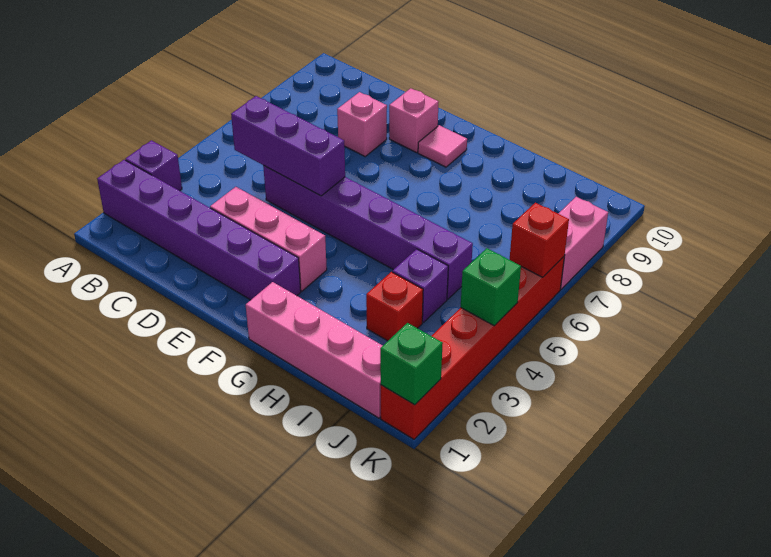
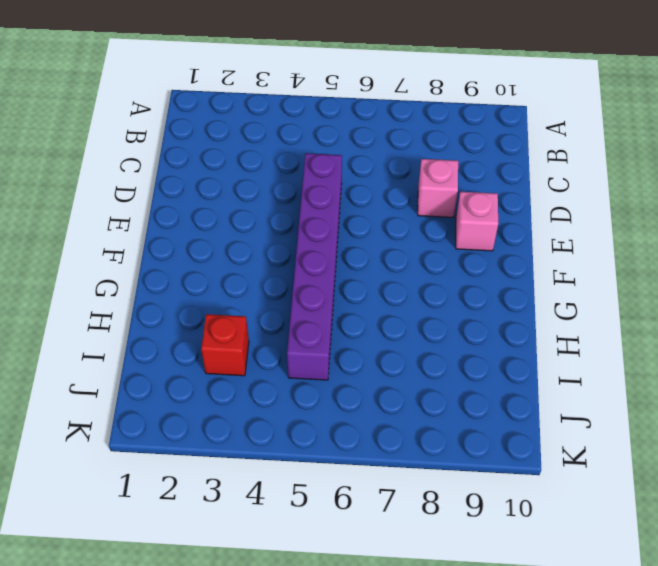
none -> purple brick A2:F2 level 1
none -> purple brick A3 level 1
none -> pink brick D3:F3 level 1

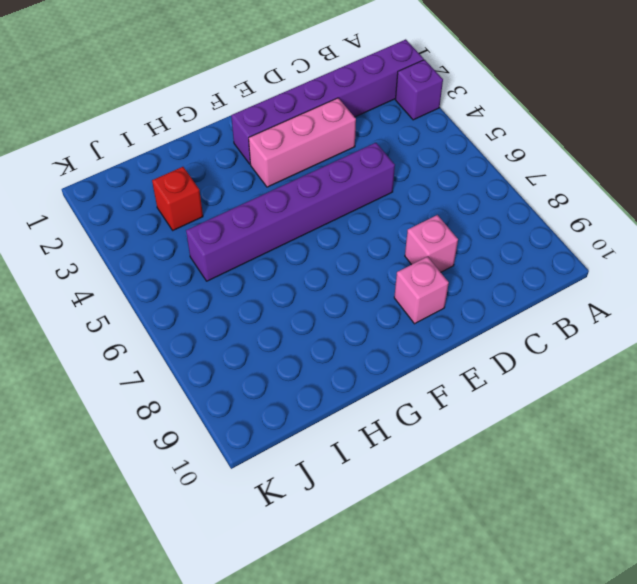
none -> pink tile F9 level 1
none -> pink brick G1:J1 level 1
none -> purple brick I4 level 1

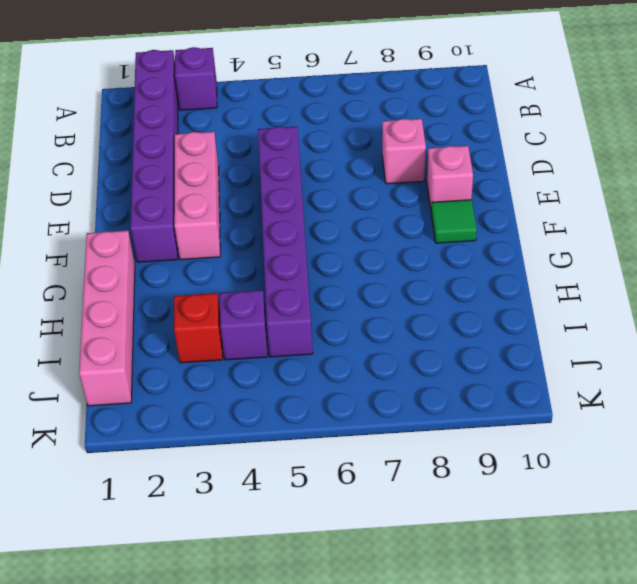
green tile F9 level 1 -> pink tile F9 level 1
none -> red brick K1:K6 level 1
none -> pink brick K7:K8 level 1
none -> purple brick C5:E5 level 2

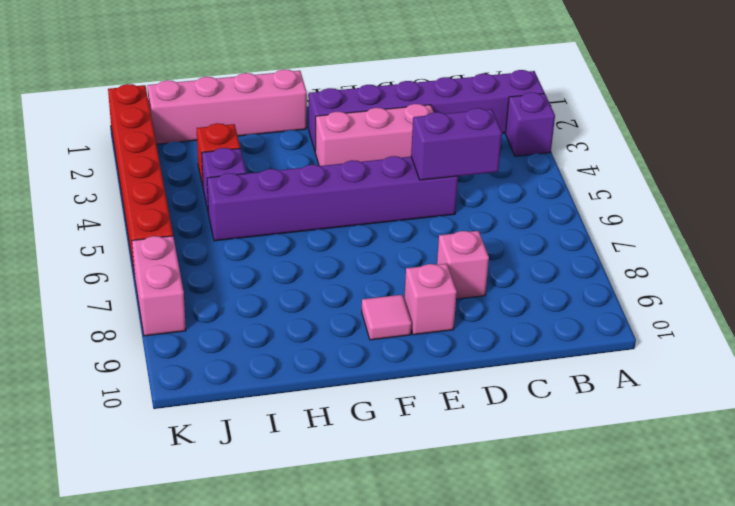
purple brick C5:D5 level 2 -> purple brick C5:E5 level 2
none -> green brick K1 level 2
none -> green brick K4 level 2
none -> red brick K6 level 2

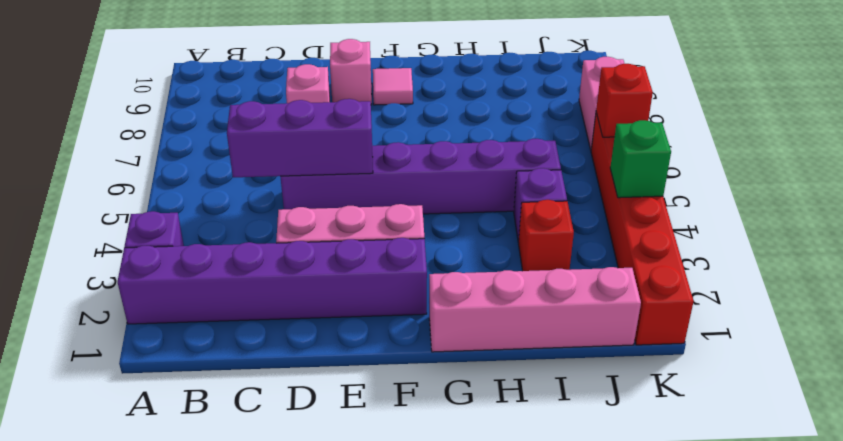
none -> green brick K1 level 2

